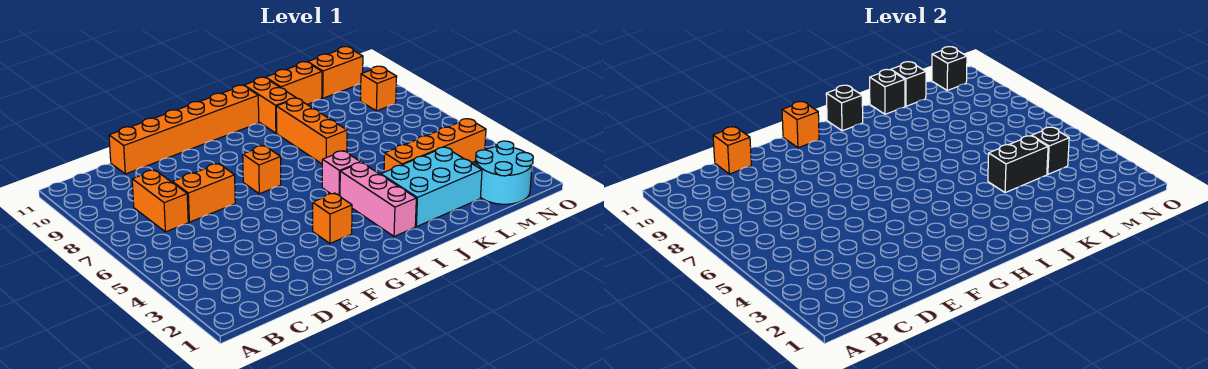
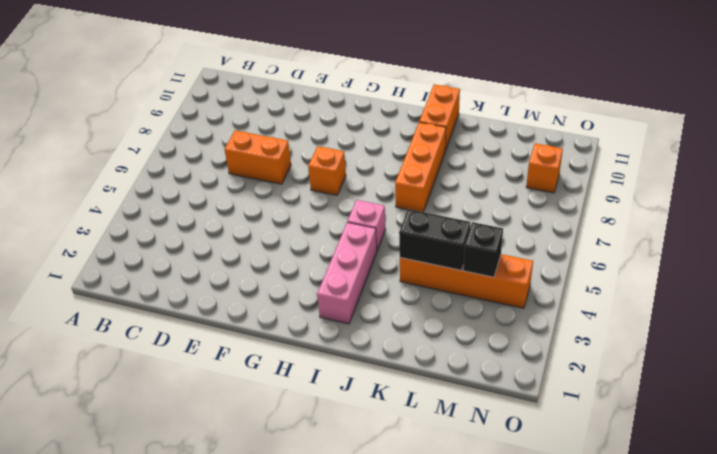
none -> orange brick C7:C8 level 1
none -> orange brick D11:I11 level 1
none -> orange brick G3 level 1

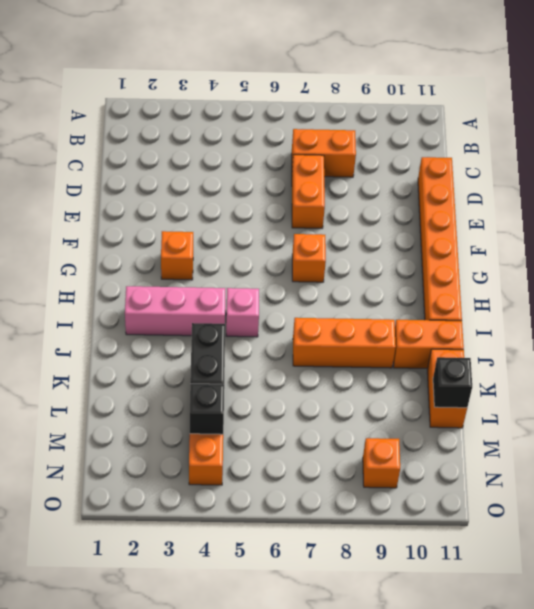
none -> cyan brick J2:L3 level 1
none -> cyan round brick M1:N2 level 1
none -> orange brick M11:N11 level 1

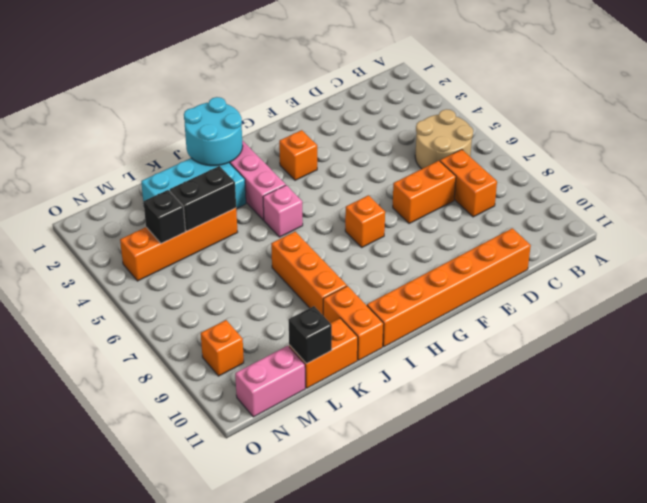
tan round brick B5:C6 level 1 -> none
cyan round brick I1:J2 level 2 -> cyan round brick M1:N2 level 1
pink brick M11:N11 level 1 -> orange brick M11:N11 level 1
none -> orange brick D11 level 2
none -> orange brick G11 level 2
none -> black brick I11 level 2

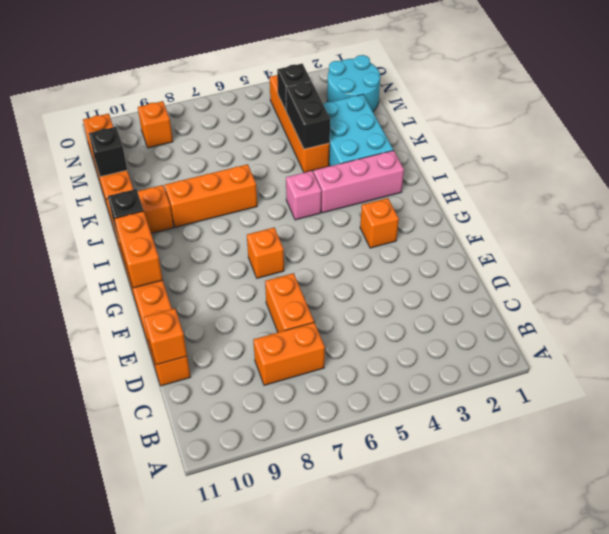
orange brick G11:H11 level 2 -> orange brick G11 level 2
none -> black brick K11 level 2
none -> black brick N11 level 2

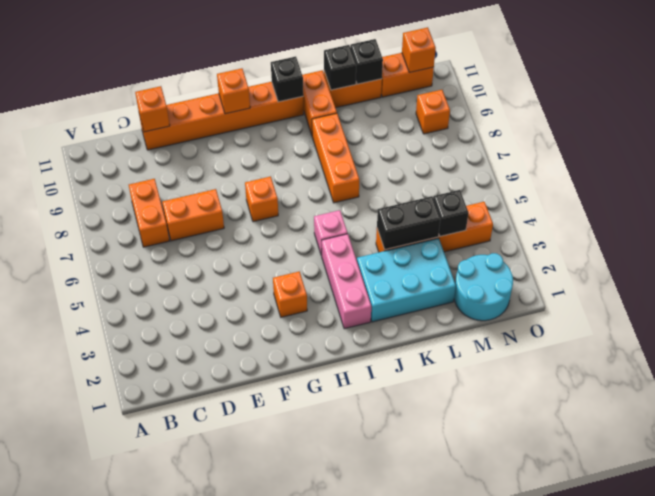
orange brick N11 level 2 -> black brick N11 level 2

